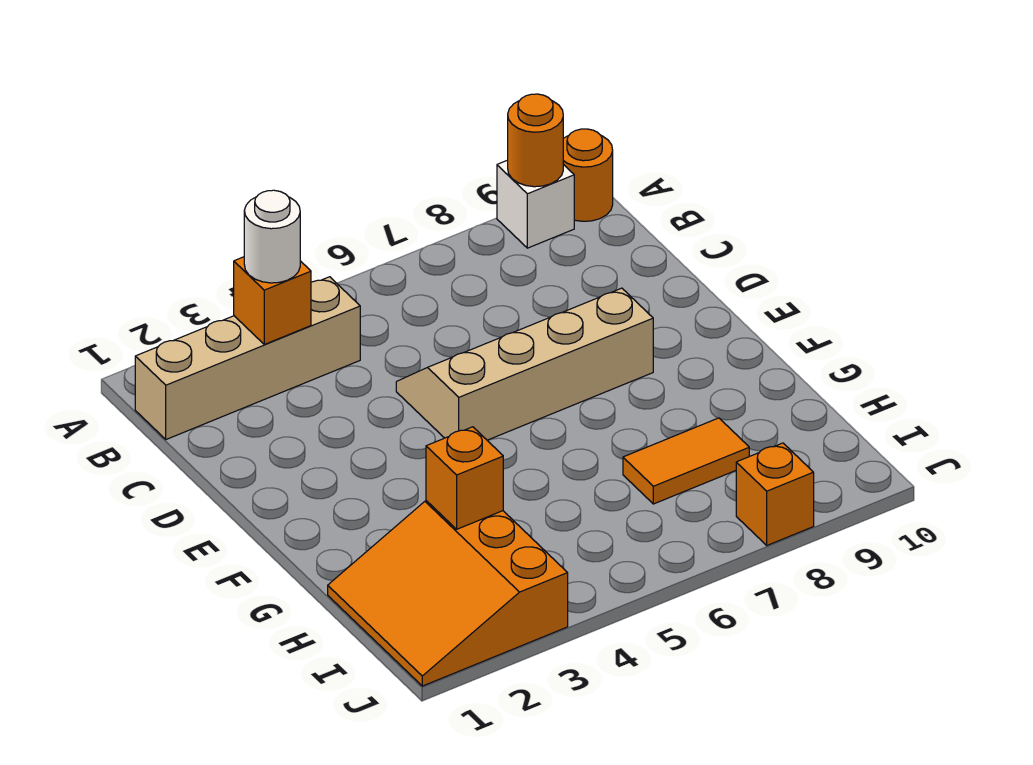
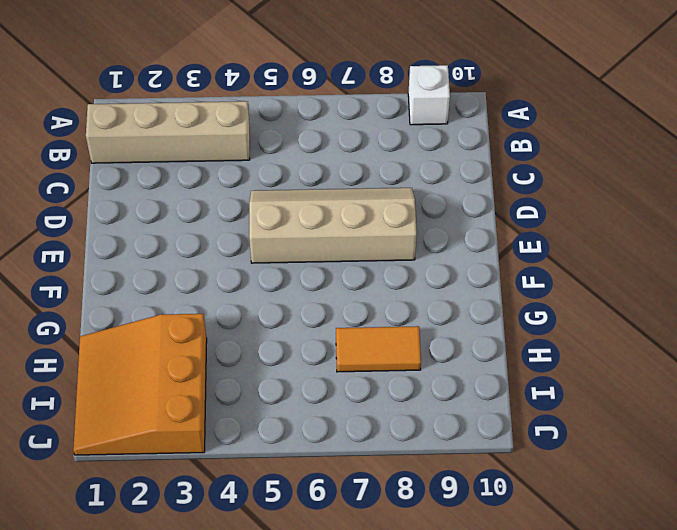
none -> orange round brick A10 level 1
none -> orange brick J8 level 1

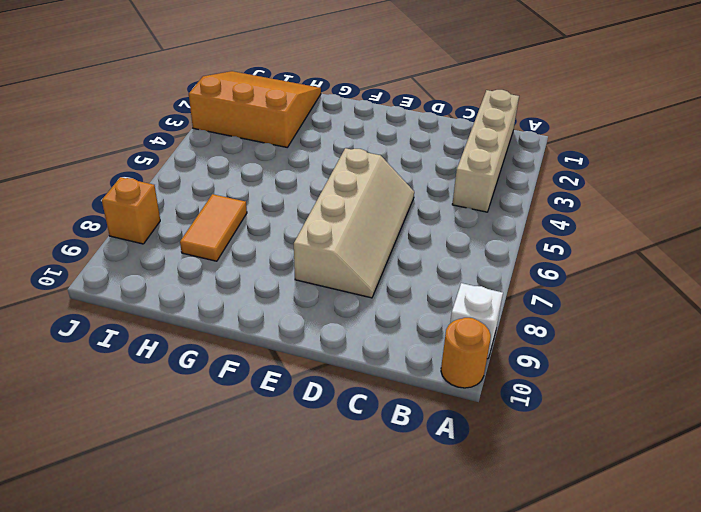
none -> orange round brick A9 level 2
none -> orange brick B3 level 2

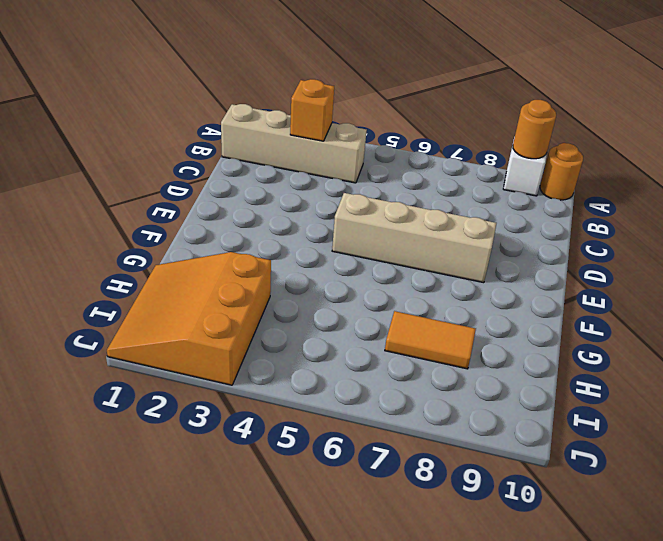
none -> orange brick J8 level 1
none -> orange brick H3 level 2

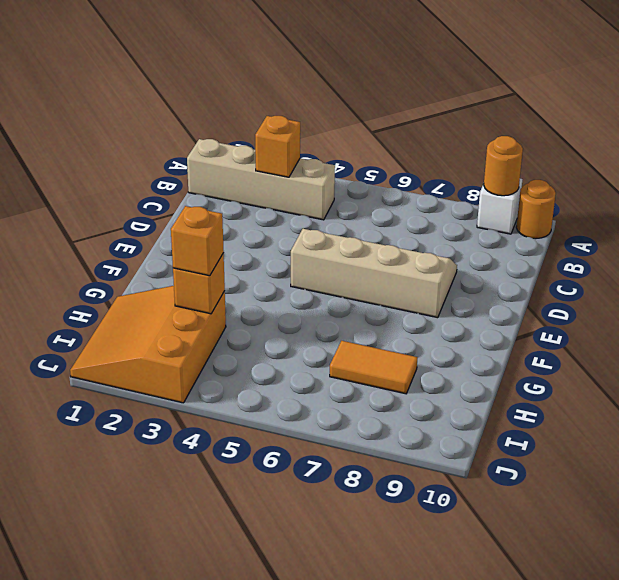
orange brick H3 level 3 -> orange brick J8 level 1
none -> white round brick B3 level 3

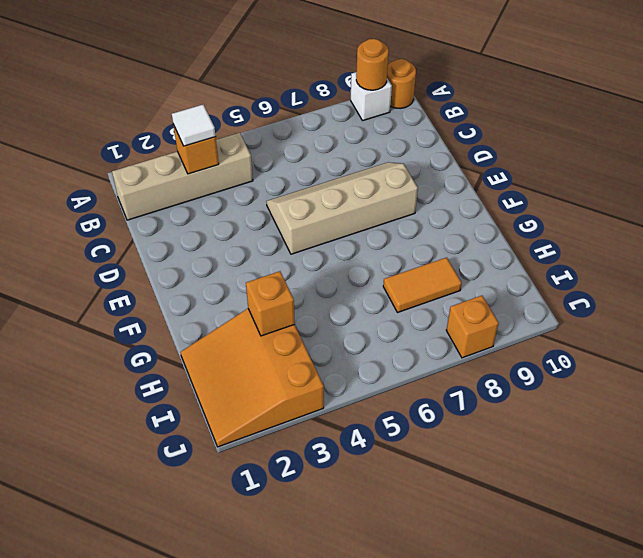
white tile B3 level 3 -> white round brick B3 level 3

